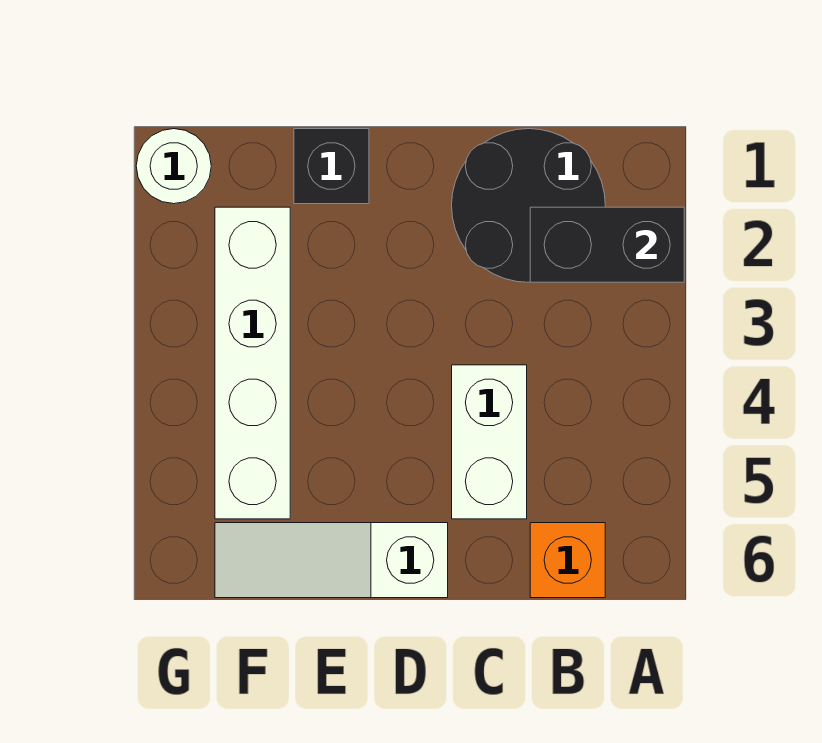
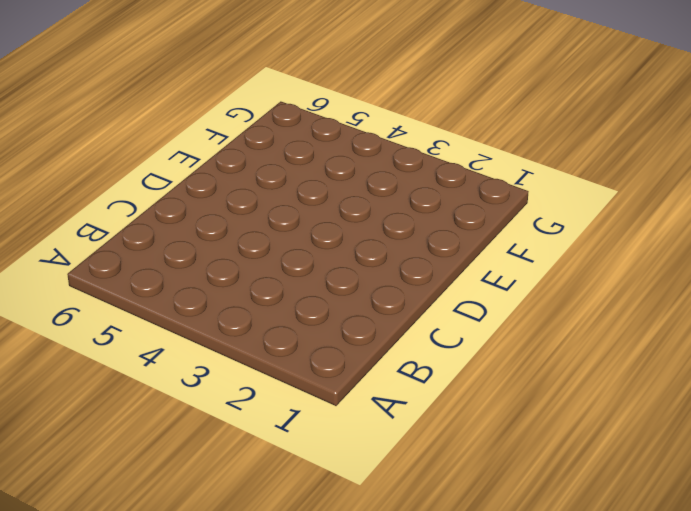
none -> black round brick B1:C2 level 1
none -> orange brick B6 level 1

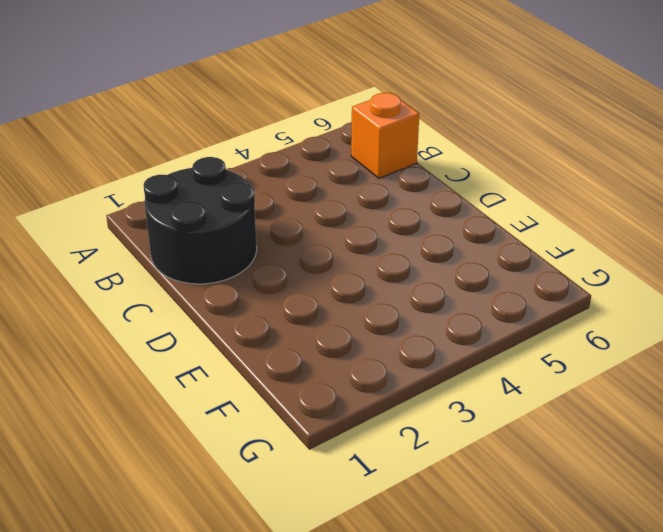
none -> white brick C4:C5 level 1
none -> white slope D6:F6 level 1 top D

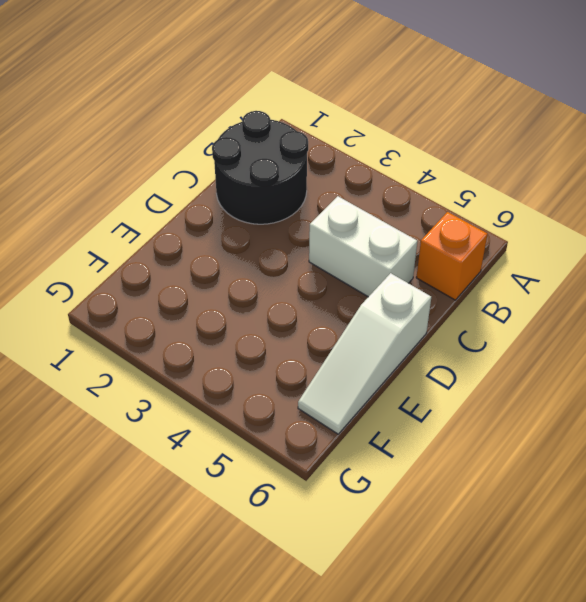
none -> black brick E1 level 1
none -> white brick F2:F5 level 1

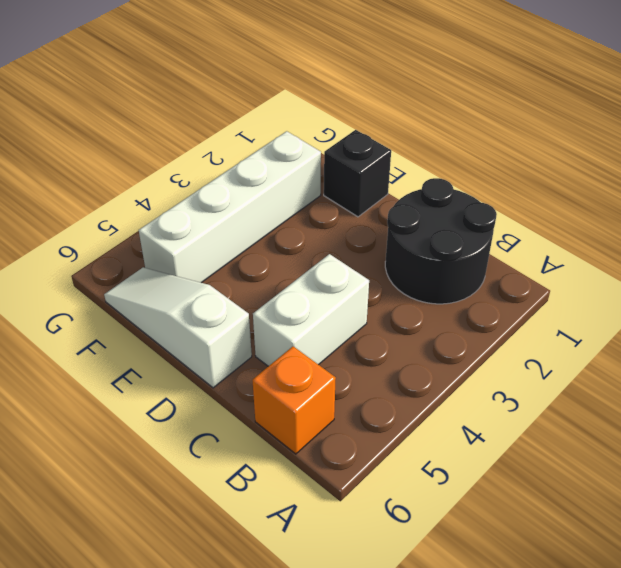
none -> white round brick G1 level 1
none -> black brick A2:B2 level 2

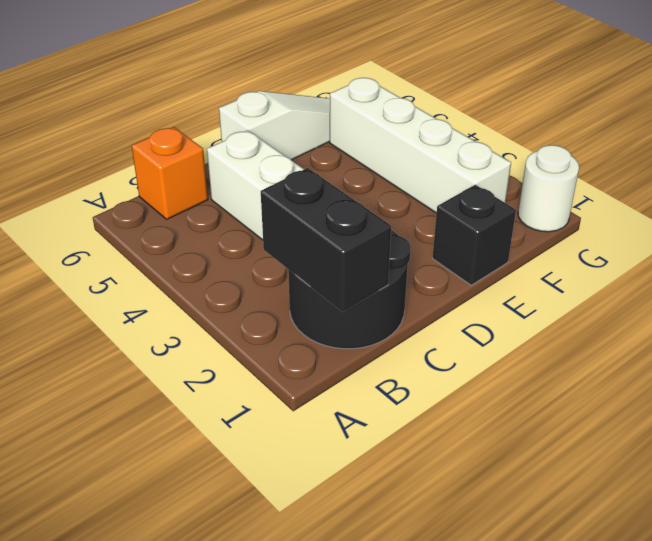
black brick B1:B2 level 2 -> black brick A2:B2 level 2

